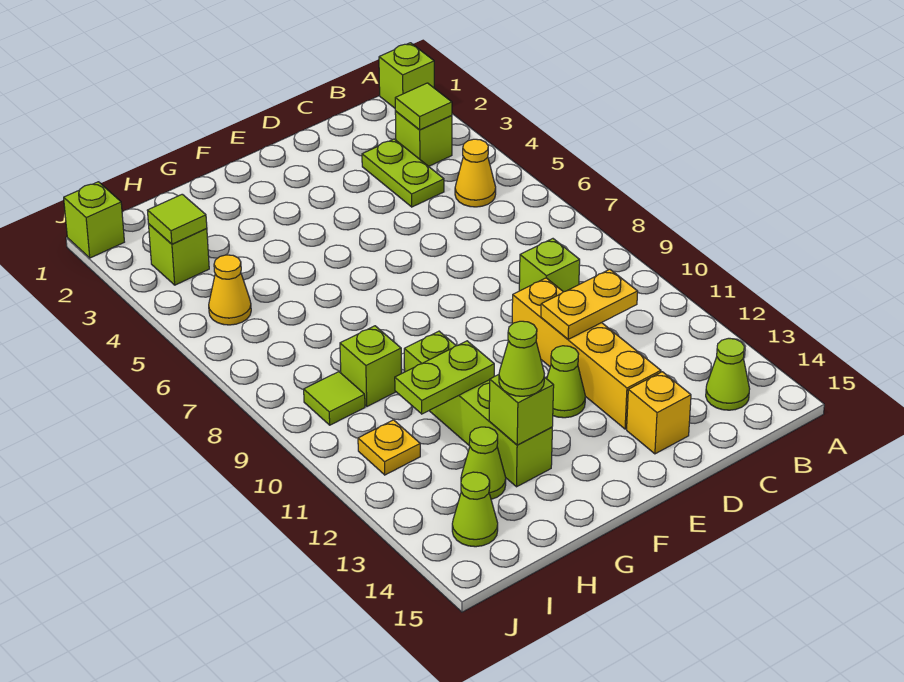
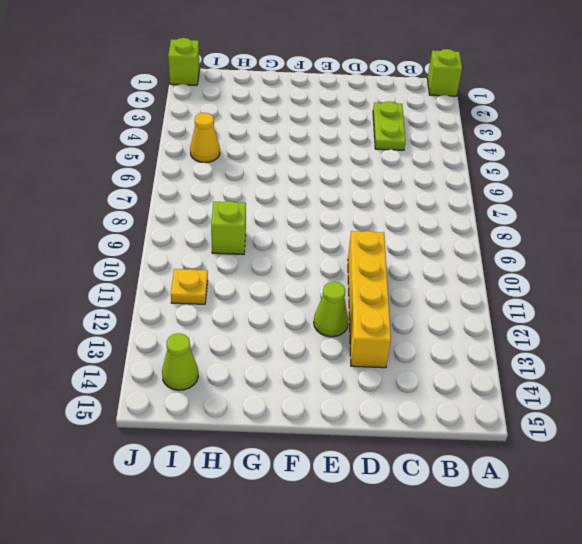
none -> lime brick B3 level 1
none -> yellow cone B5 level 1
none -> lime cone B14 level 1

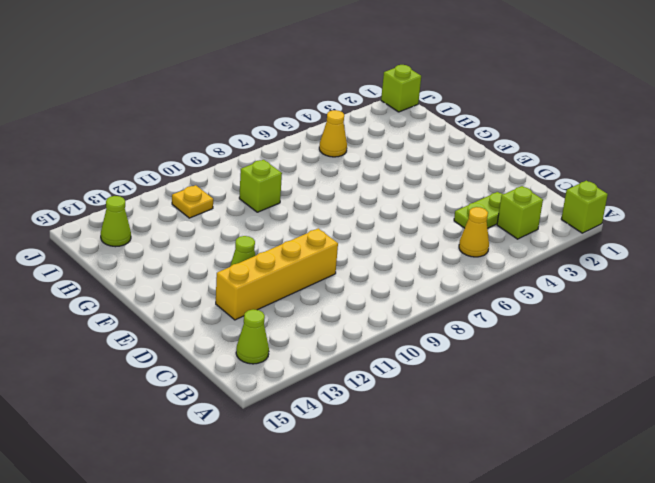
none -> lime brick C9 level 1
none -> yellow brick D14 level 1
none -> lime brick G10:G13 level 1

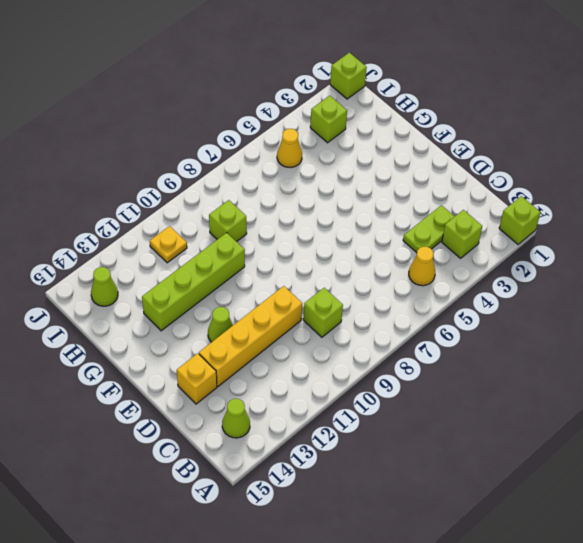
none -> lime cone H13 level 1
none -> lime tile I9 level 1
none -> lime tile B3 level 2

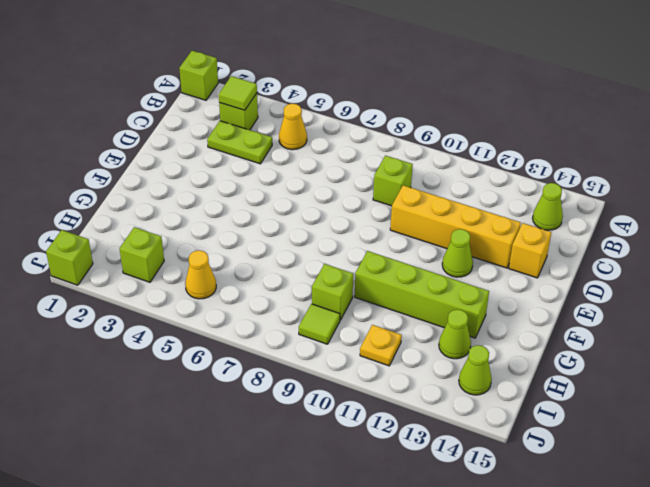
none -> yellow plate C11:D11 level 2
none -> lime plate G11:H11 level 2
none -> lime brick G13 level 2

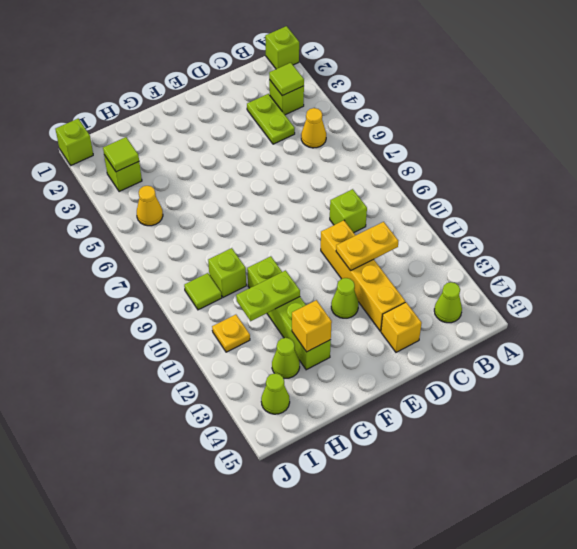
yellow brick G13 level 2 -> lime brick G13 level 2
none -> lime cone G13 level 3

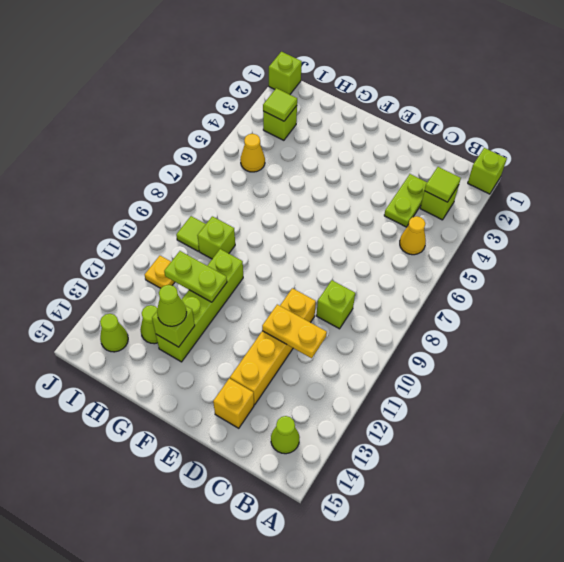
none -> lime cone E12 level 1

